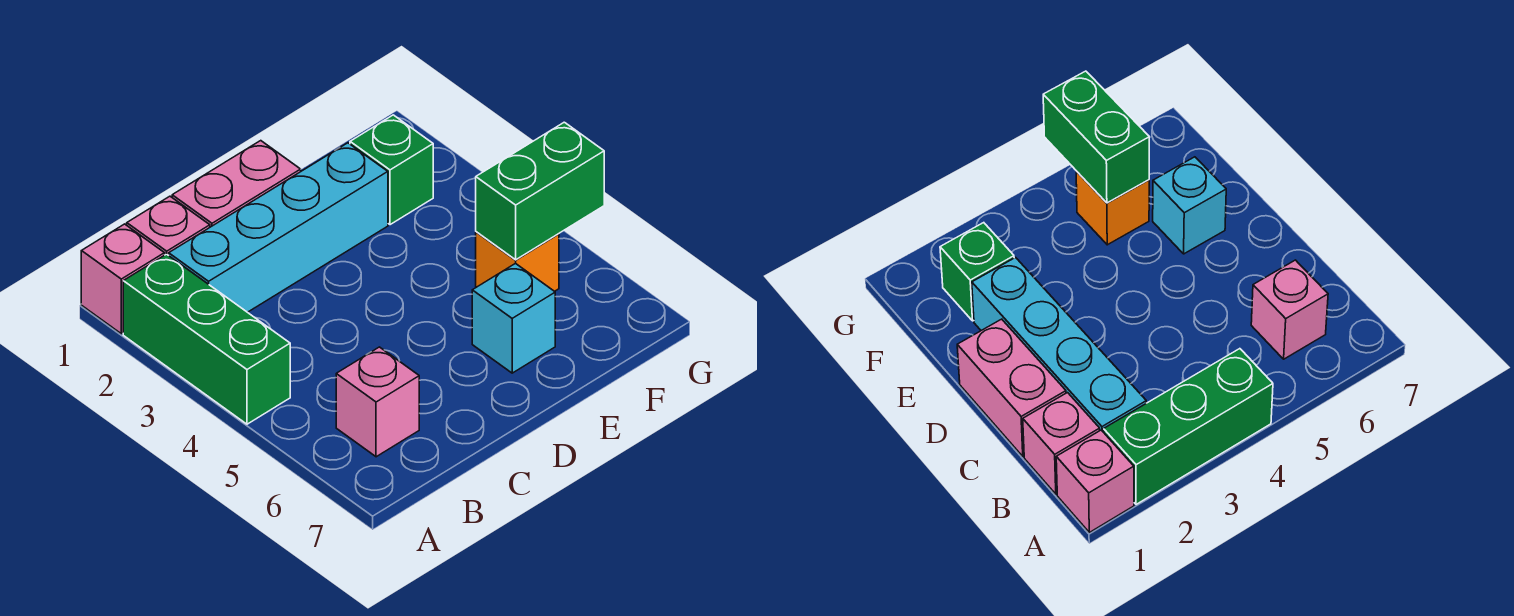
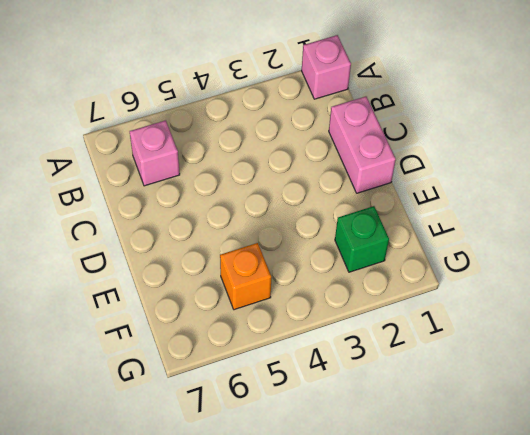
none -> green brick A2:A4 level 1
none -> pink brick B1 level 1

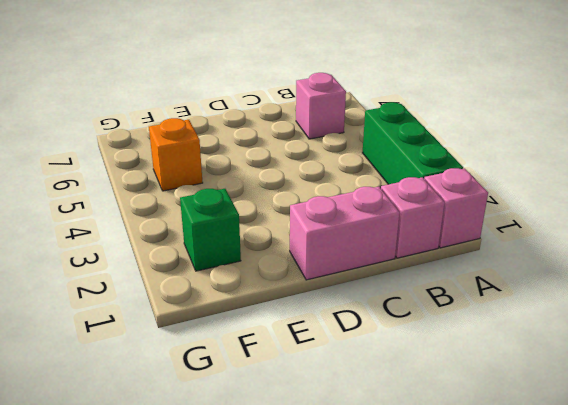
none -> cyan brick B2:E2 level 1
none -> cyan brick E6 level 1

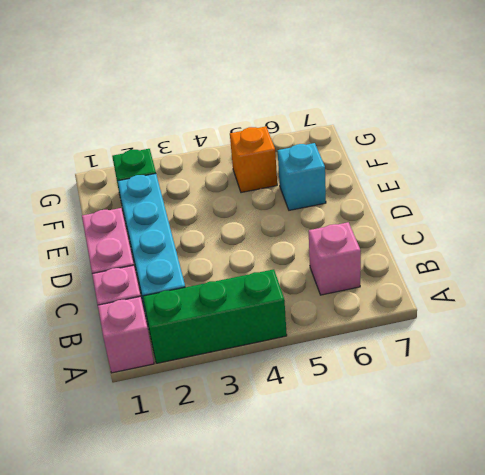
none -> green brick F5:G5 level 2

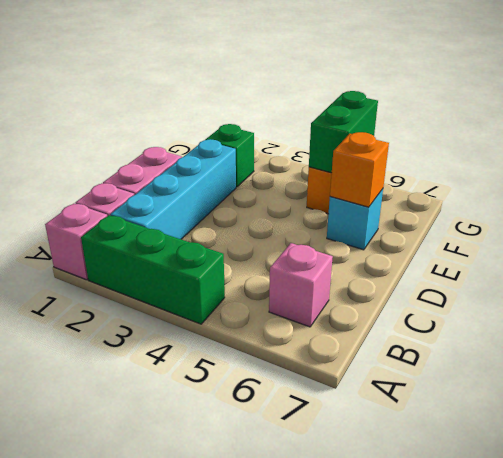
orange brick E6 level 2 -> none

